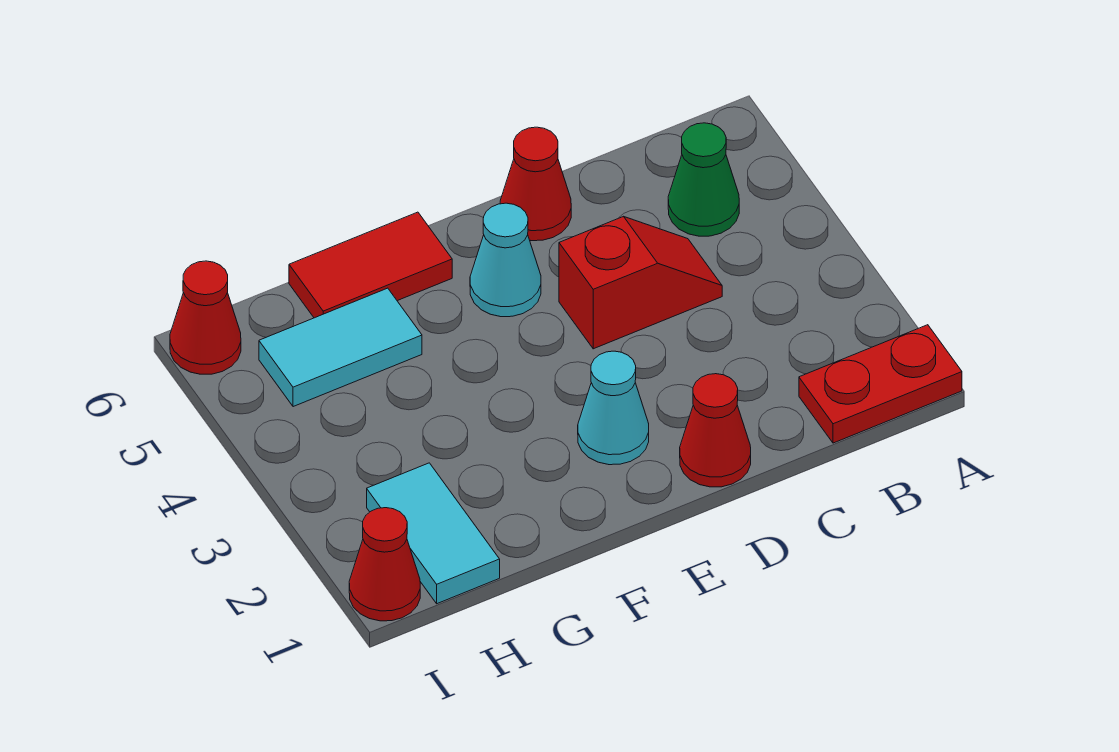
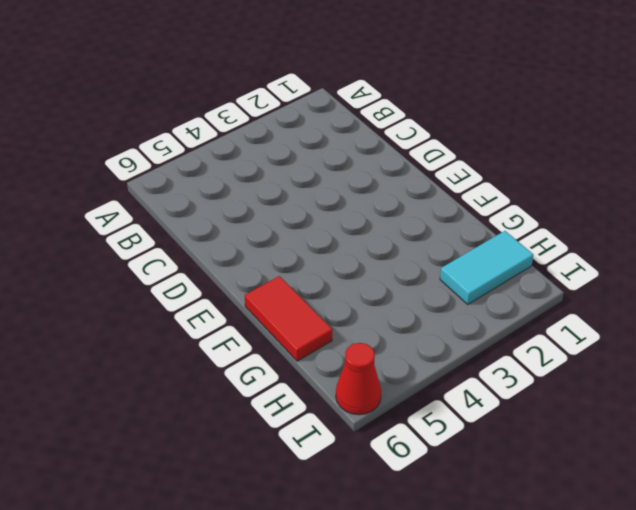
none -> red plate A1:B1 level 1
none -> green cone B5 level 1
none -> red slope C4:D4 level 1 top D

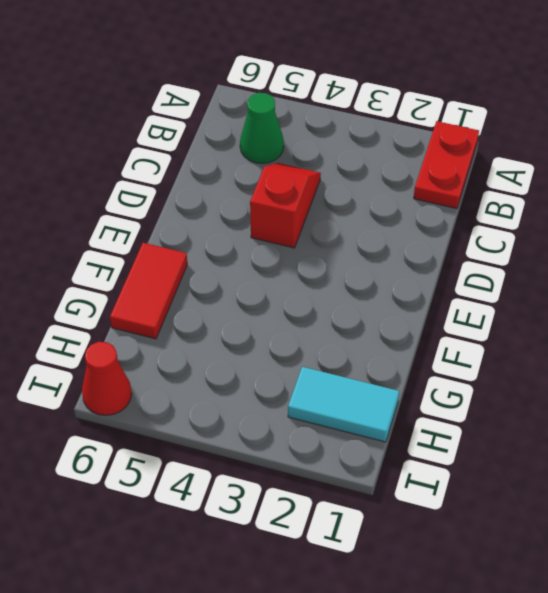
none -> red cone D1 level 1
none -> red cone D6 level 1
none -> cyan cone E2 level 1

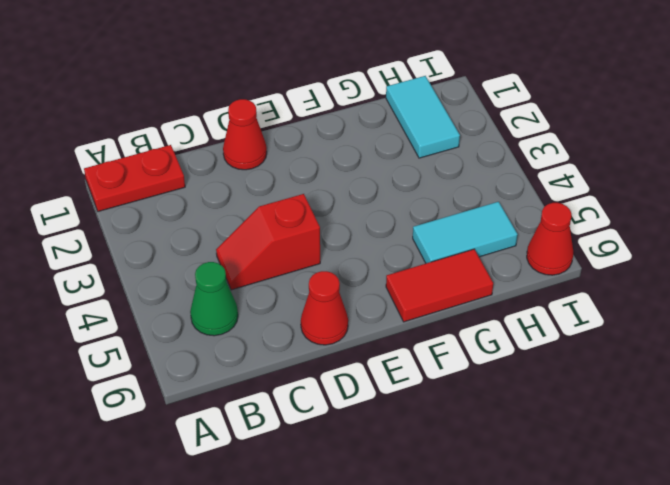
none -> cyan cone E2 level 1
none -> cyan cone E5 level 1
none -> red cone I1 level 1

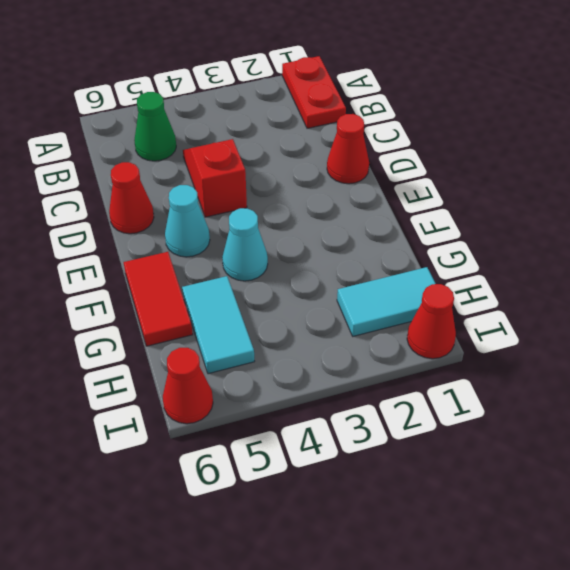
cyan cone F4 level 1 -> cyan cone E2 level 1

